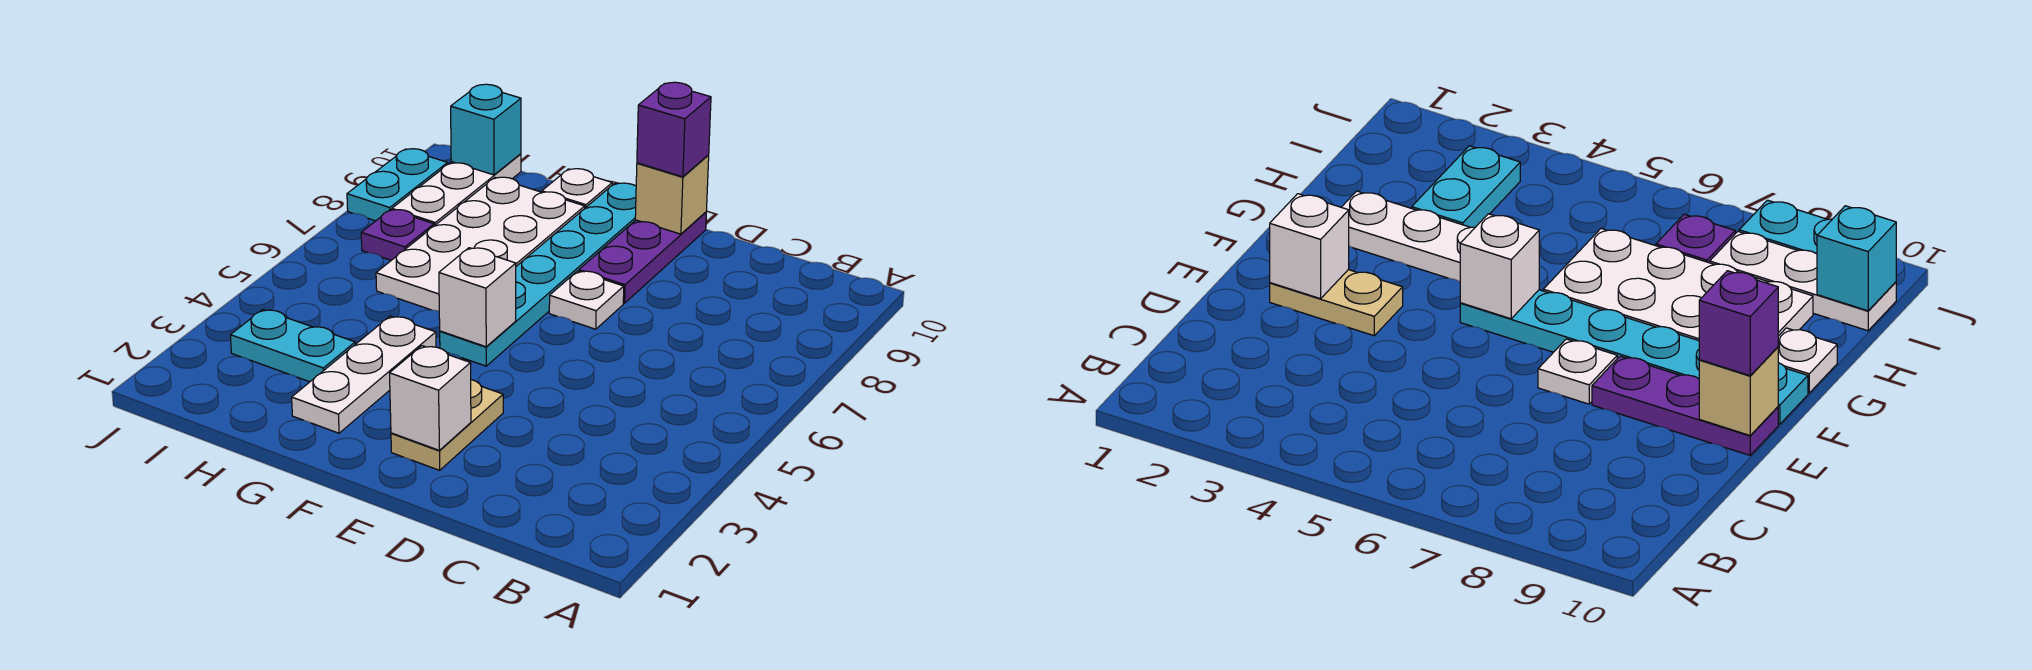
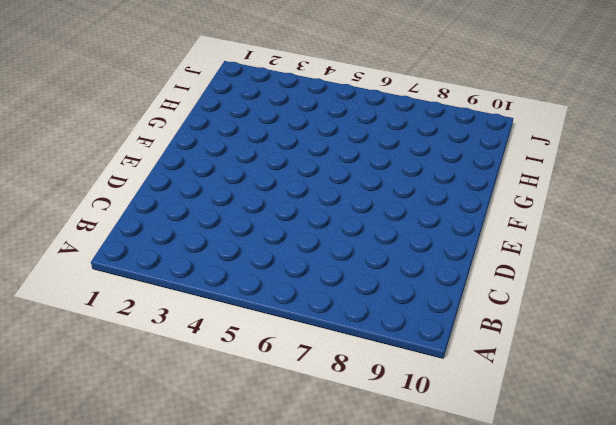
none -> tan plate E2:E3 level 1
none -> white plate E7 level 1
none -> purple plate E8:E10 level 1

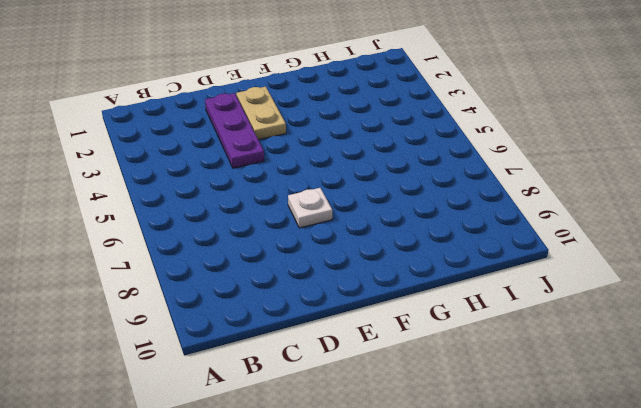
purple plate D2:D4 level 1 -> purple plate E8:E10 level 1
none -> cyan plate F5:F10 level 1
none -> white plate G2:G4 level 1
none -> white plate G6:H9 level 1

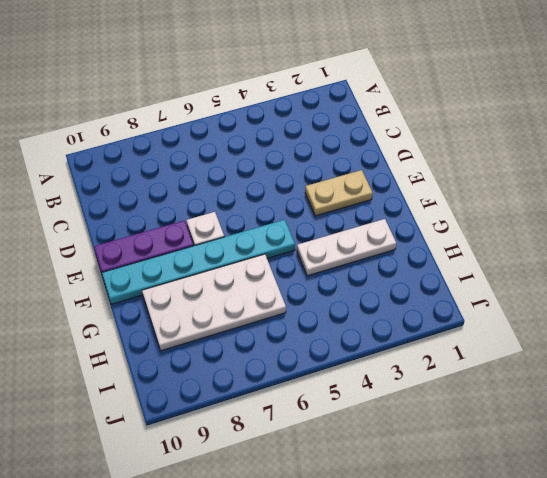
none -> white plate G10 level 1
none -> cyan plate H3:I3 level 1
none -> purple plate I7 level 1

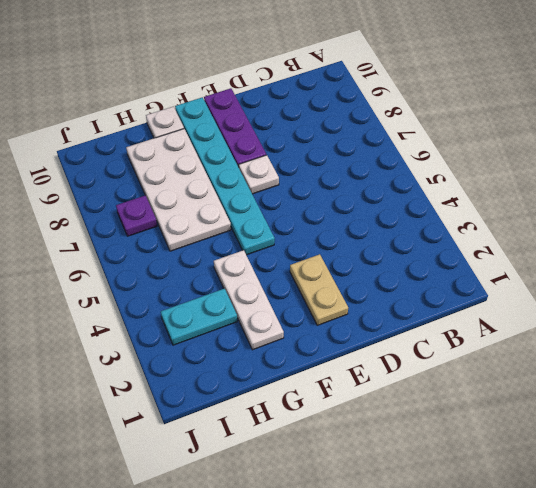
none -> white plate I8:I10 level 1
none -> cyan plate J8:J9 level 1
none -> white brick E2 level 2

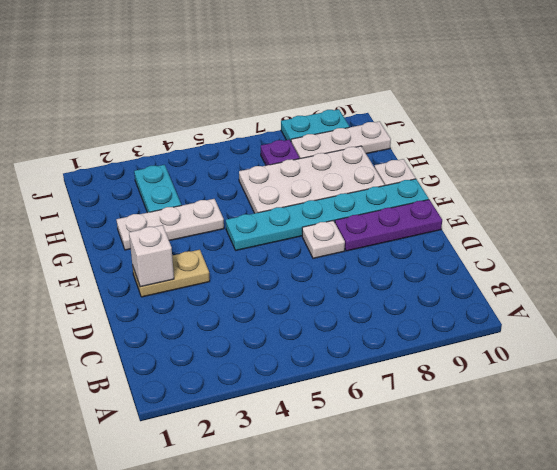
none -> tan brick E10 level 2
none -> white brick F5 level 2
none -> cyan brick I10 level 2

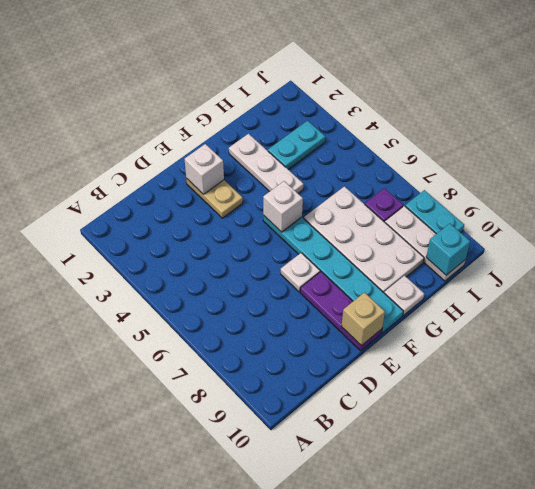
none -> purple brick E10 level 3

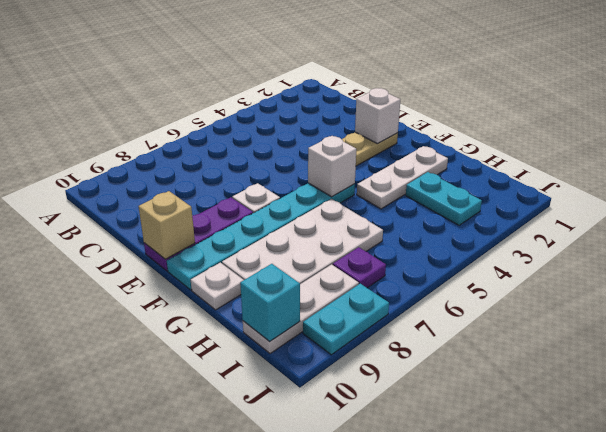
none -> purple brick E10 level 3

